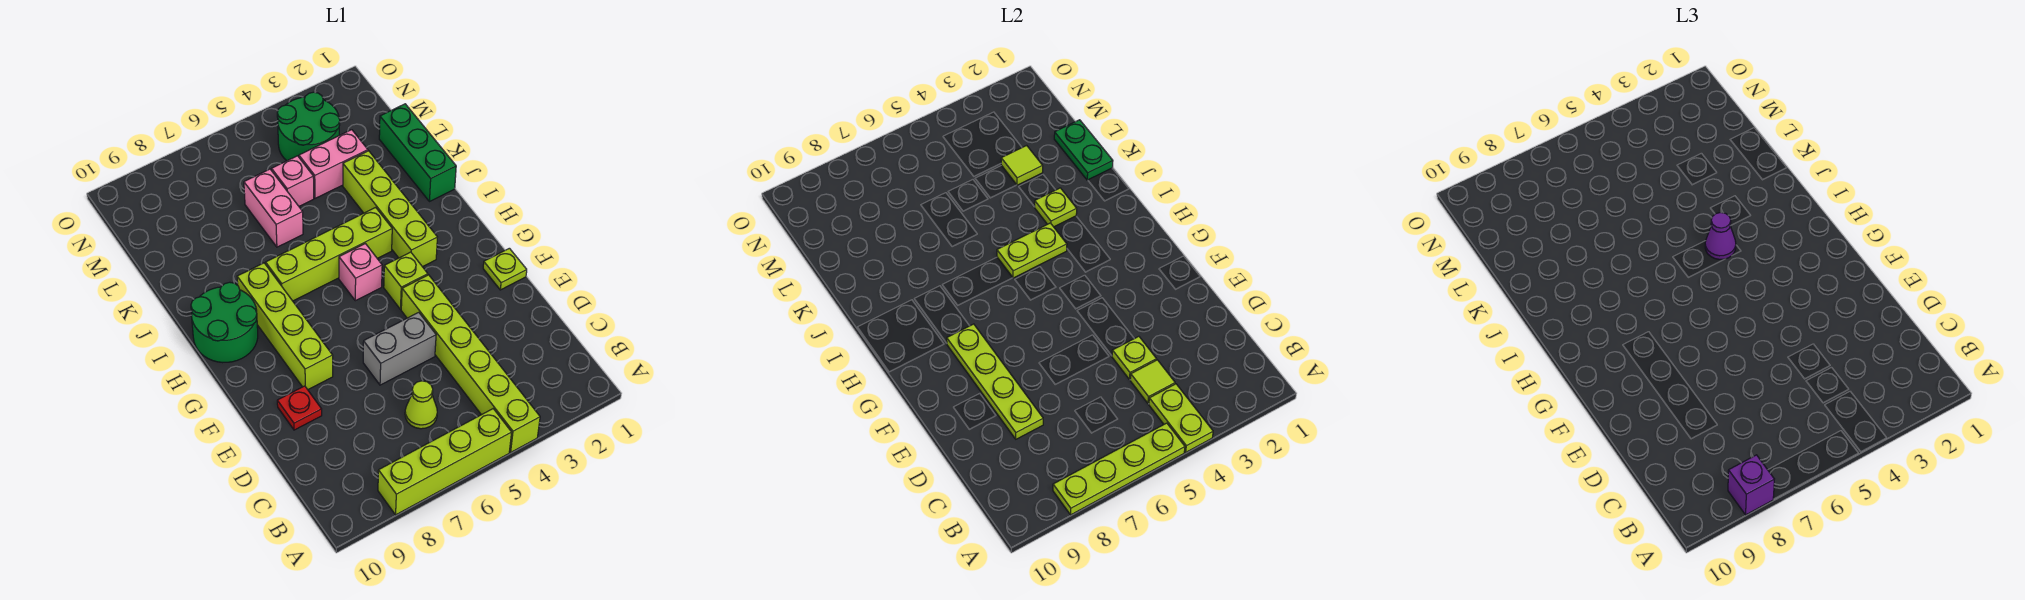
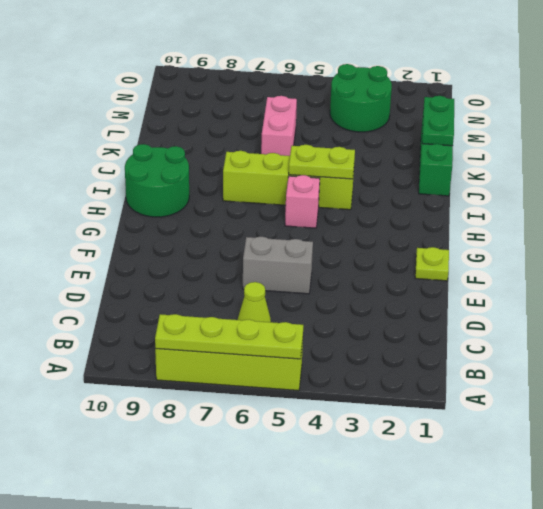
none -> lime brick A4:F4 level 1
none -> red plate E9 level 1
none -> lime brick F8:I8 level 1

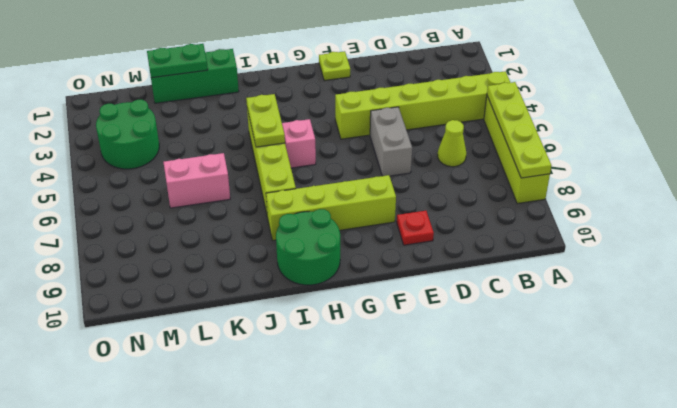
none -> lime brick G4 level 1
none -> lime brick H3:K3 level 1
none -> pink brick L3:L4 level 1

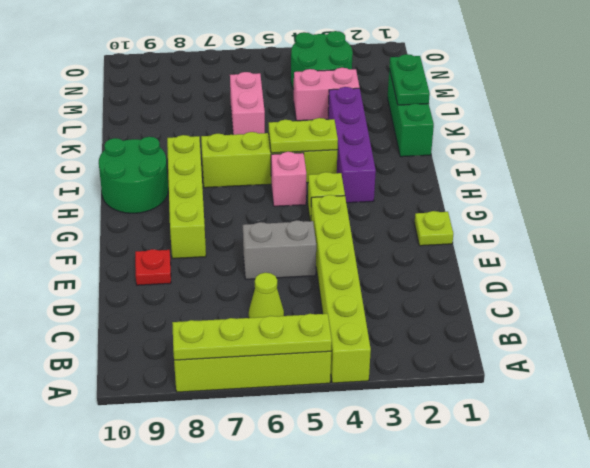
purple brick H3:K3 level 1 -> lime brick H3:K3 level 1
none -> pink brick L5 level 1
none -> lime plate A4:B4 level 2
none -> lime tile C4 level 2

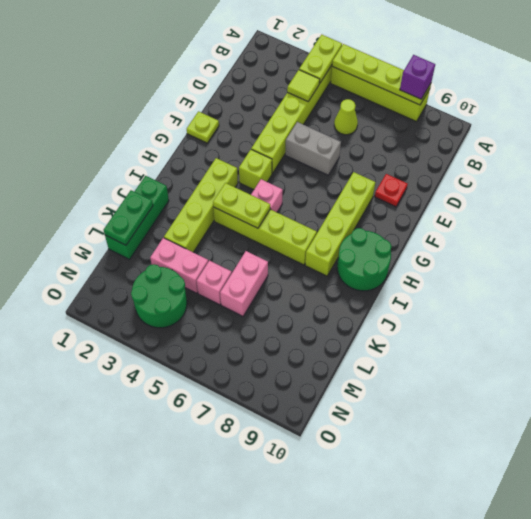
none -> lime plate D4 level 2
none -> lime plate D8:G8 level 2
none -> lime plate J3 level 2

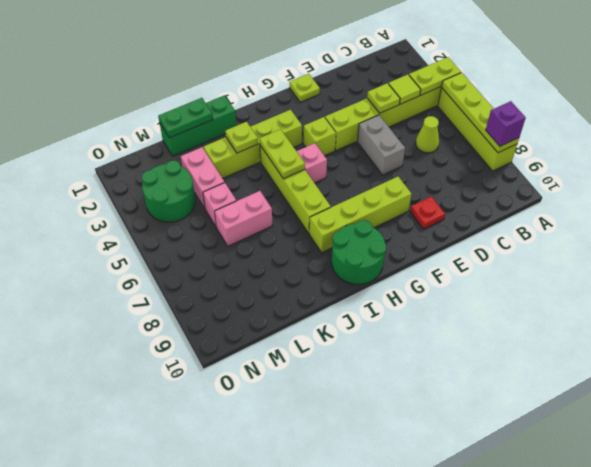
none -> lime plate D8:G8 level 2
none -> lime tile L3 level 2
none -> purple cone I4 level 3

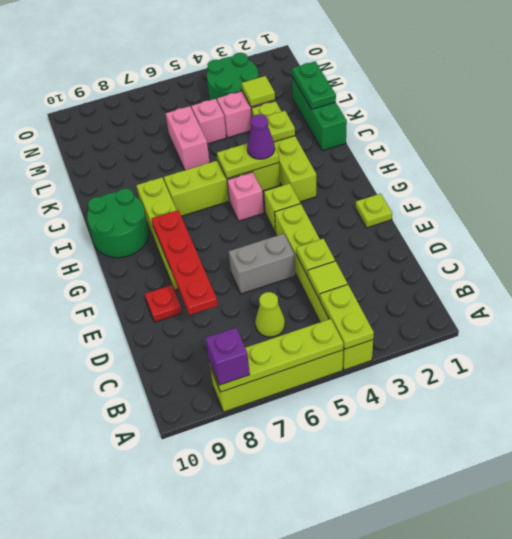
red plate D8:G8 level 2 -> lime plate D8:G8 level 2

